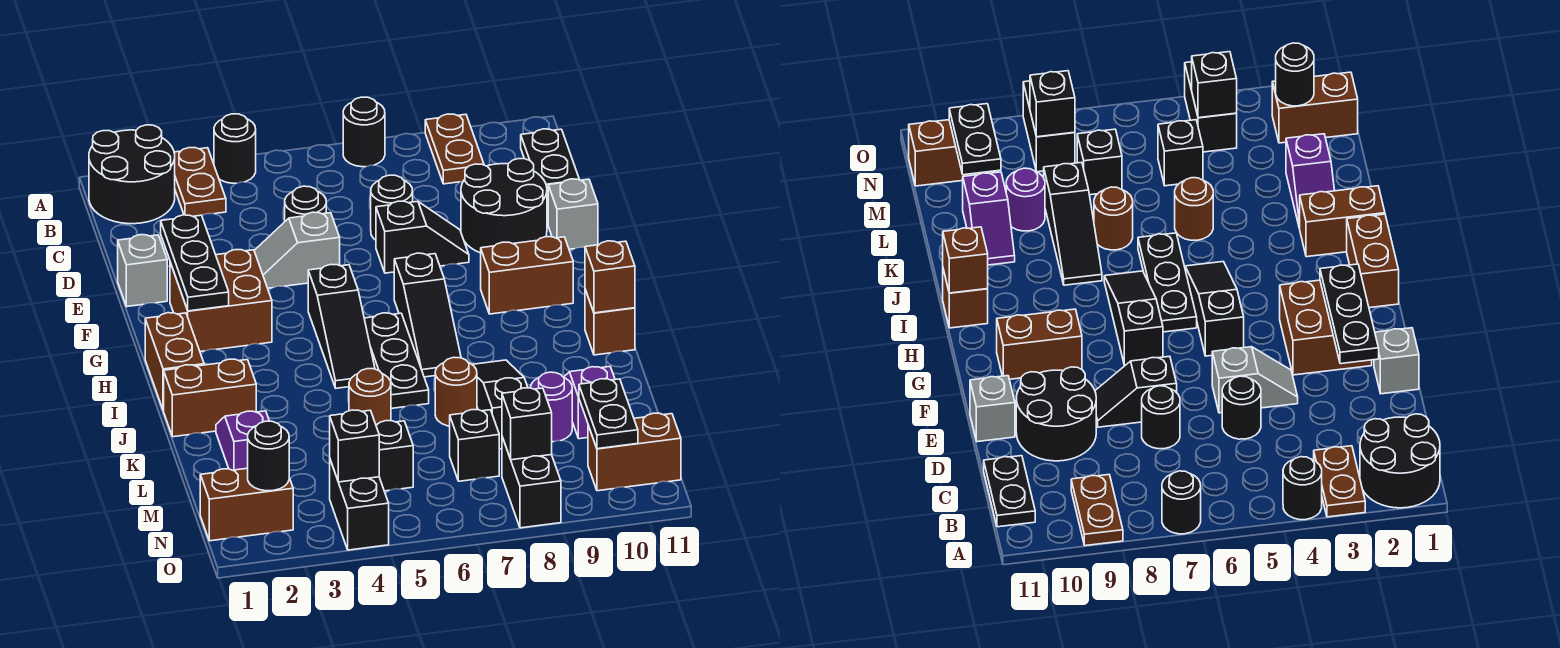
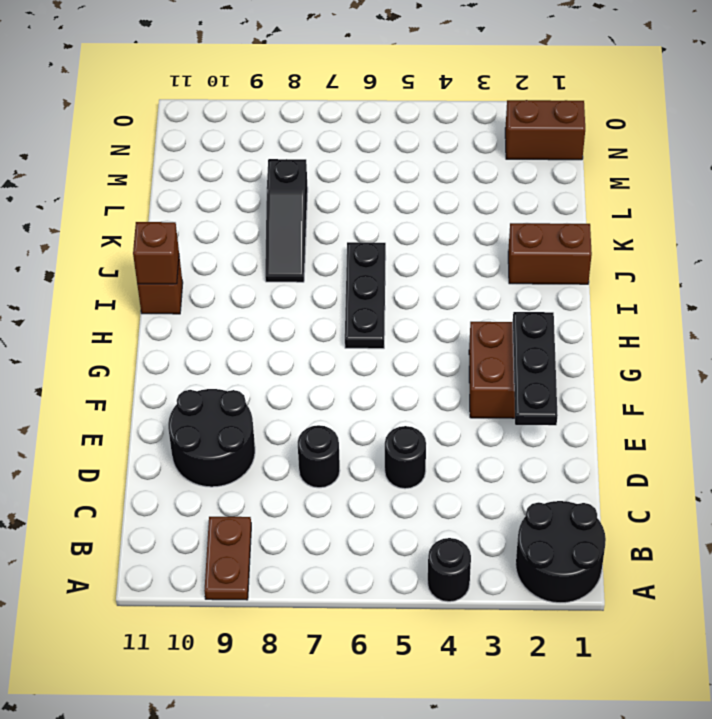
none -> brown plate A3:B3 level 1
none -> black round brick A7 level 1
none -> black plate B11:C11 level 1
none -> grey brick E1 level 1

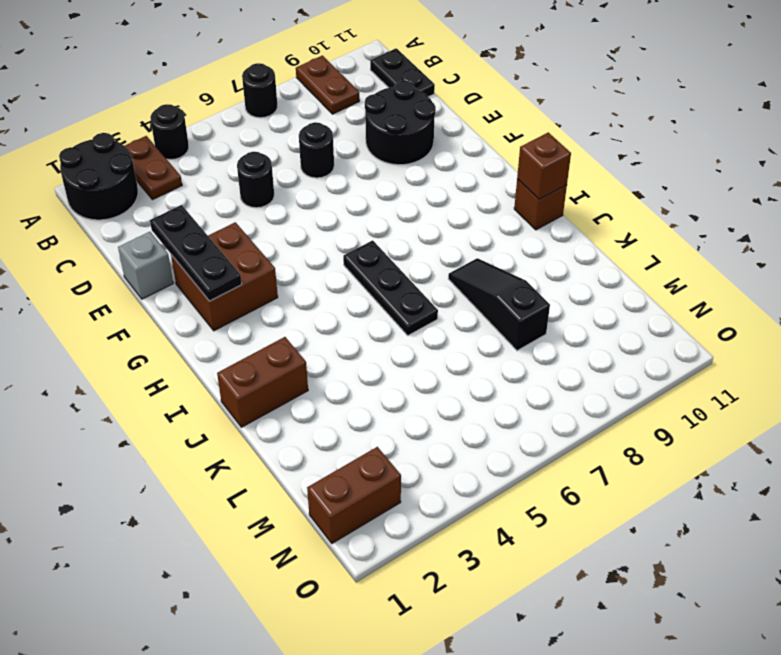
none -> grey slope E4:E5 level 1 top 5
none -> black slope E7:E8 level 1 top 7
none -> grey brick E11 level 1
none -> black slope G5:I5 level 1 top G

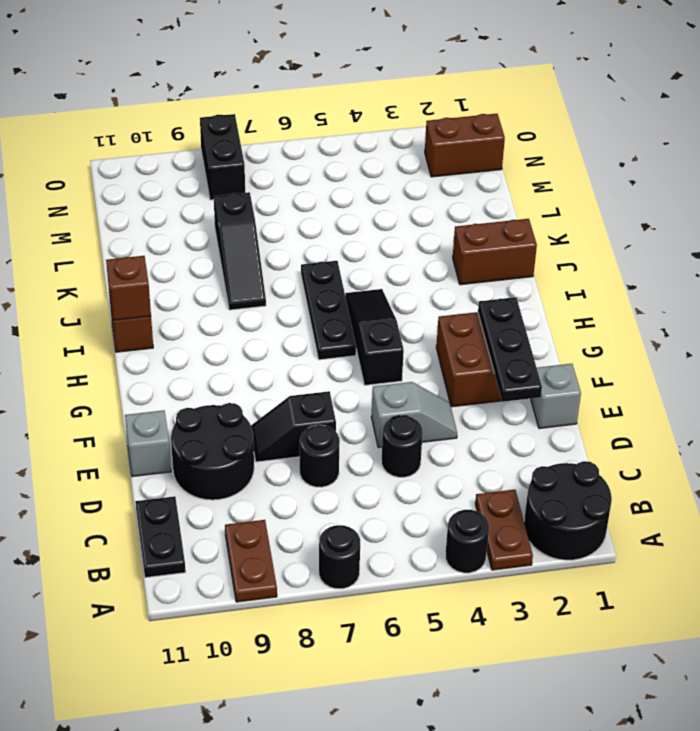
none -> black slope G7:I7 level 1 top G
none -> brown brick G9:G10 level 1
none -> brown brick H1:I1 level 1
none -> purple slope K2:L2 level 1 top L

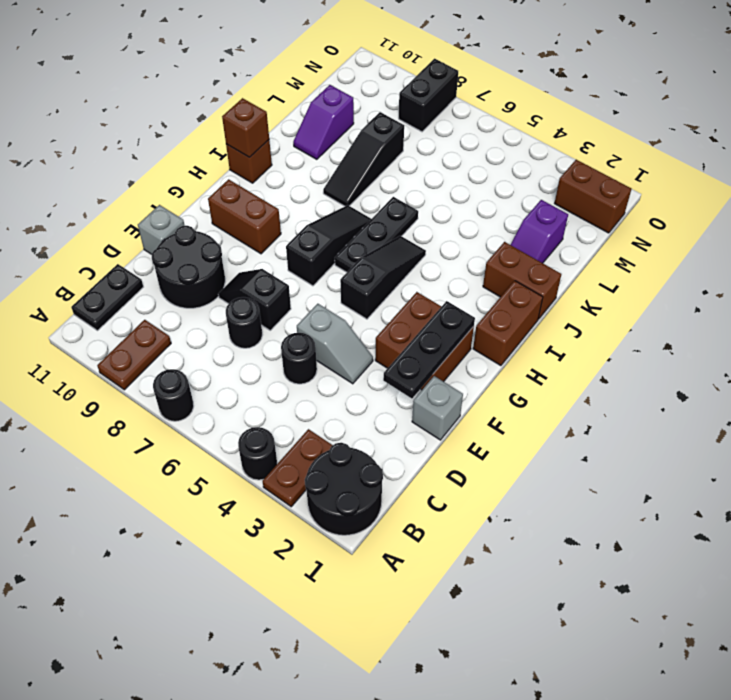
none -> brown round brick K5 level 1
none -> brown round brick K7 level 1
none -> purple round brick L9 level 1
none -> black brick M5 level 1

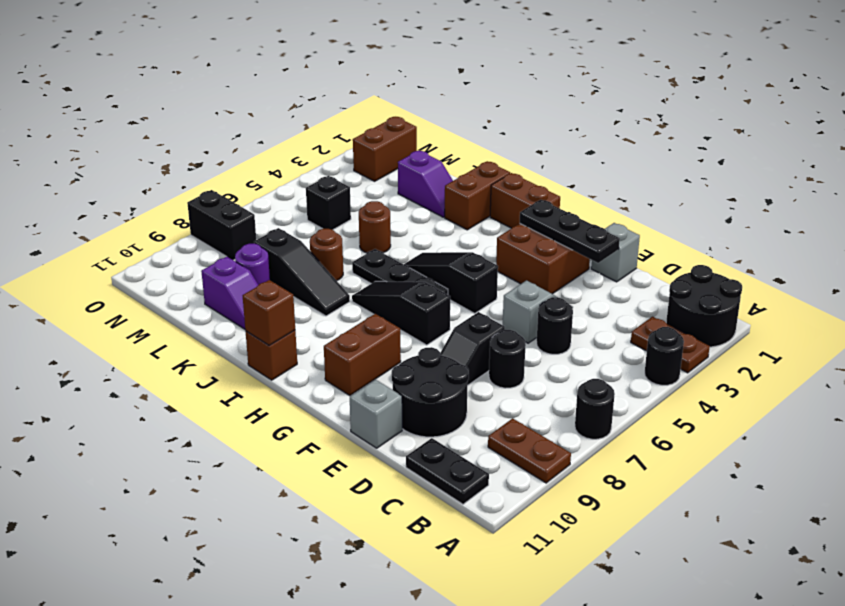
none -> black brick M7 level 1
none -> black brick N4:O4 level 1
none -> brown brick N10:N11 level 1
none -> black plate M10:N10 level 2

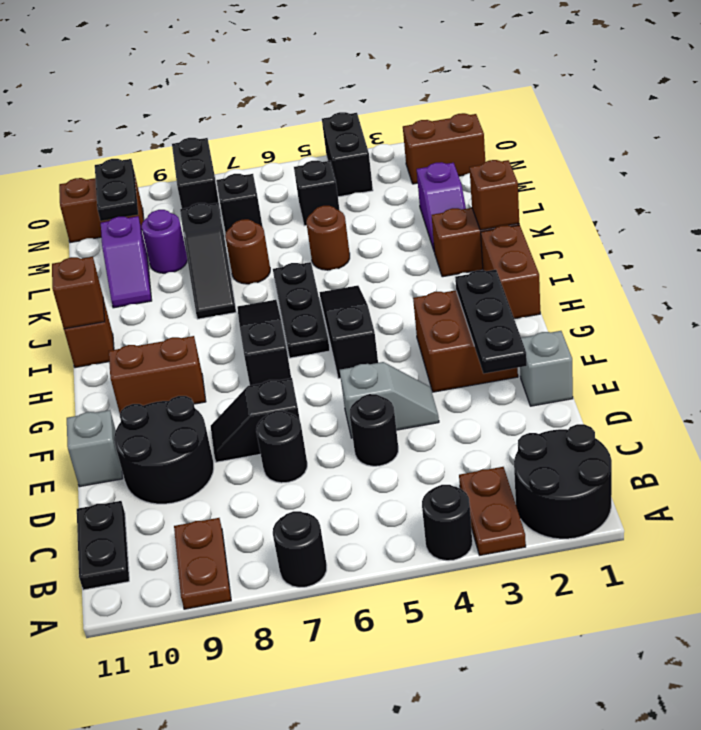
brown brick J1 level 2 -> none
none -> black round brick N2 level 2
none -> black brick N4 level 2
none -> black brick N8 level 2

